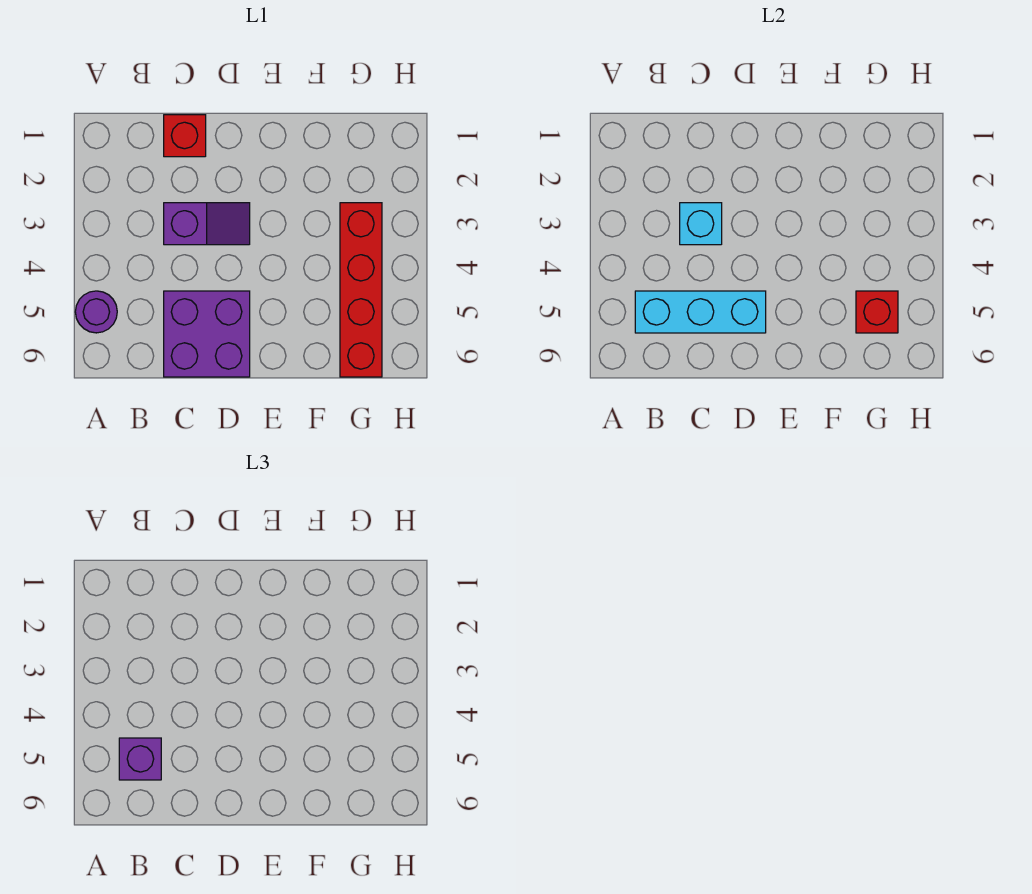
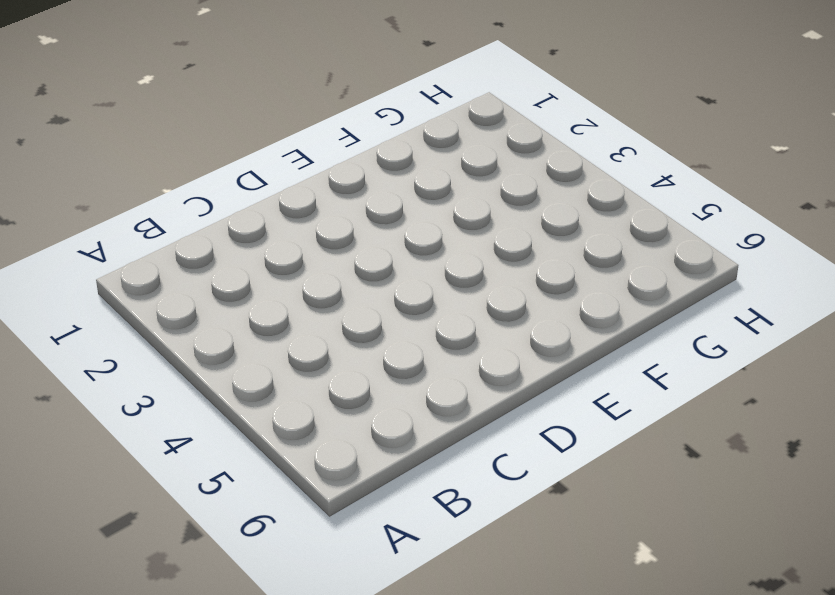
none -> purple round brick A5 level 1
none -> red brick C1 level 1

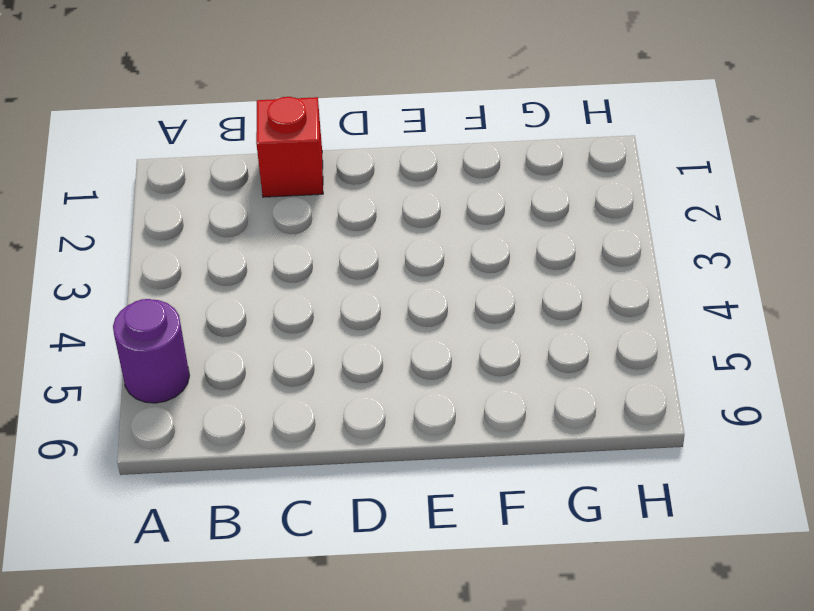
none -> purple slope C3:D3 level 1 top C
none -> purple brick C5:D6 level 1

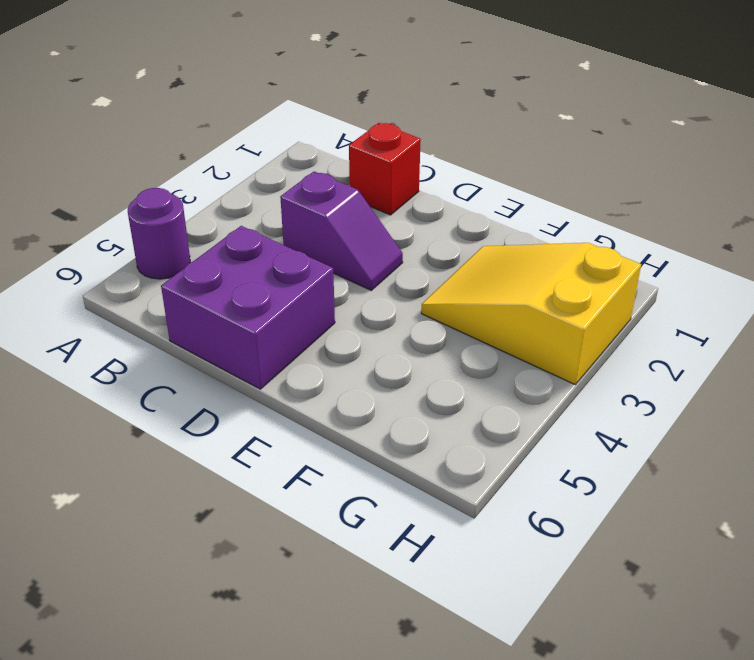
yellow slope F2:H3 level 1 top H -> red brick G3:G6 level 1
none -> cyan brick B5:D5 level 2
none -> cyan brick C3 level 2

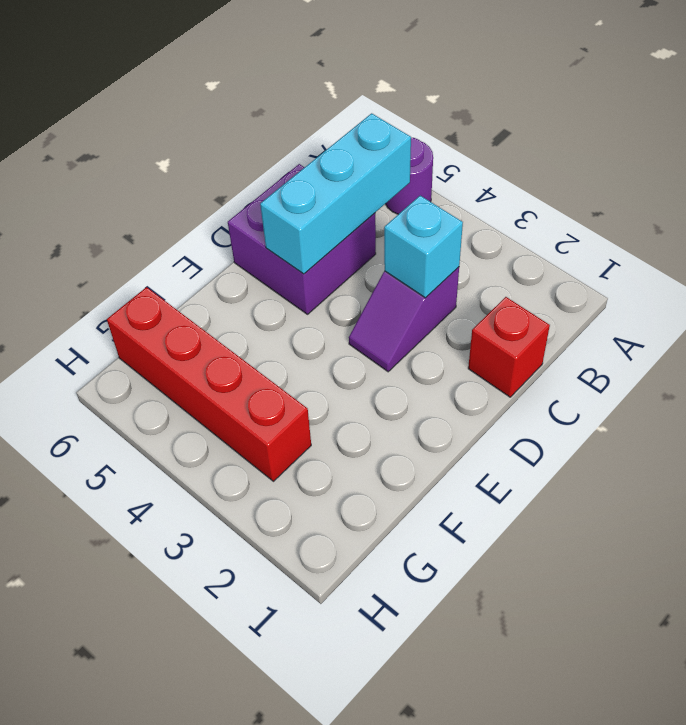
none -> red brick G5 level 2
none -> purple brick B5 level 3

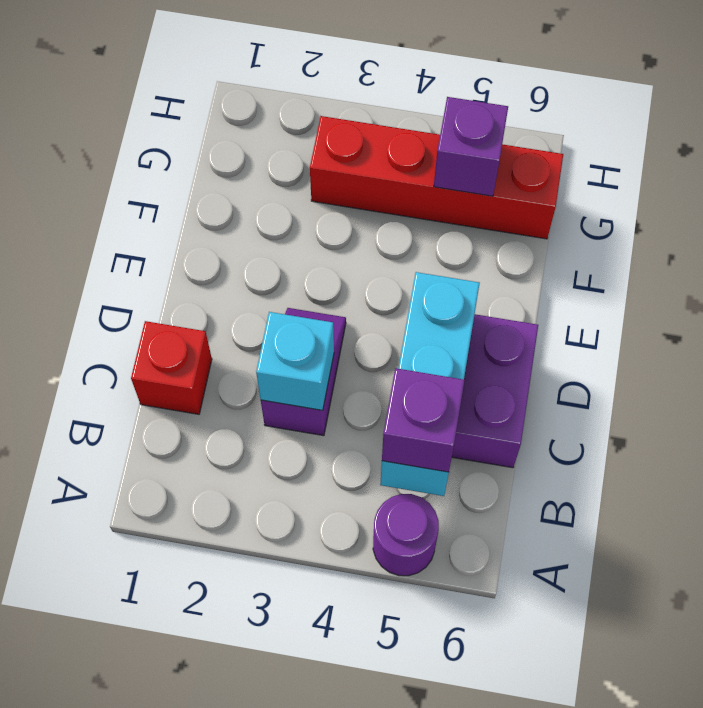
purple brick G5 level 2 -> red brick G5 level 2

